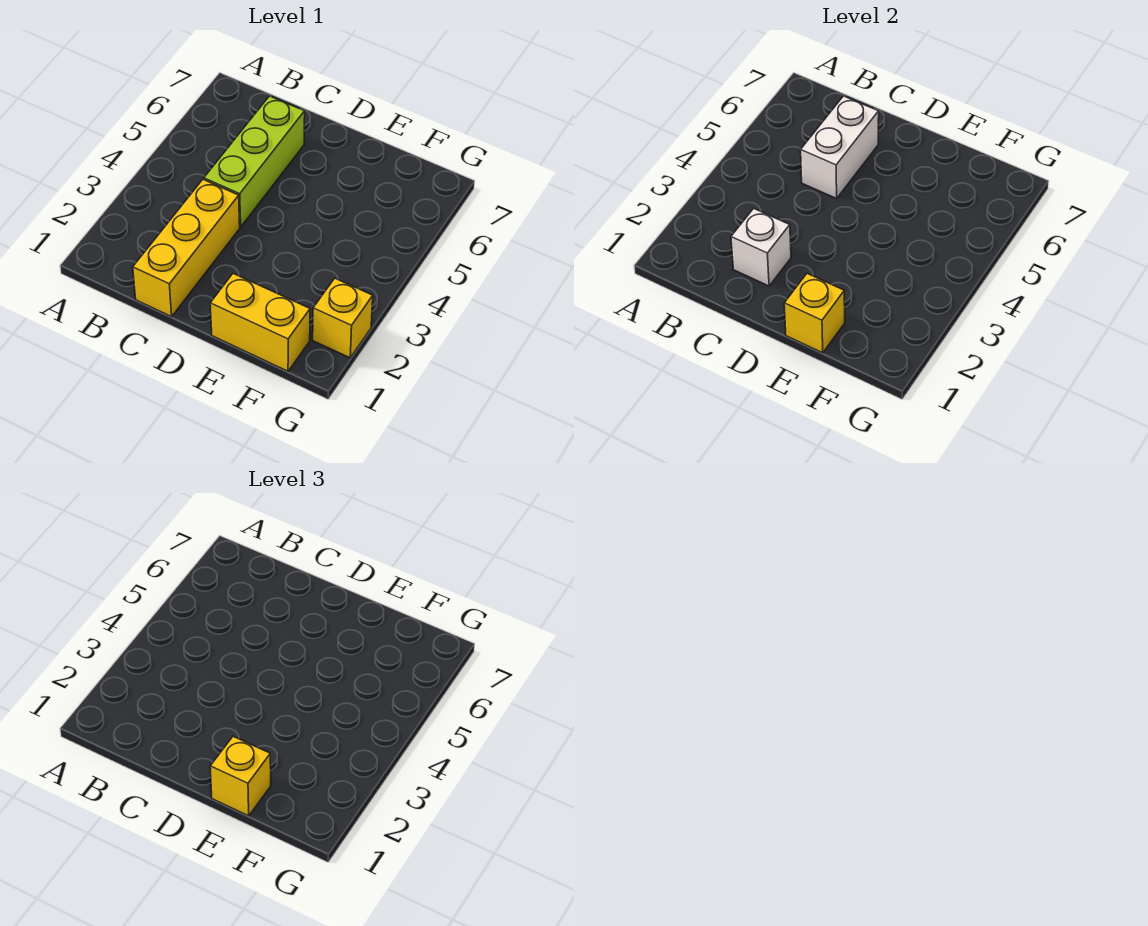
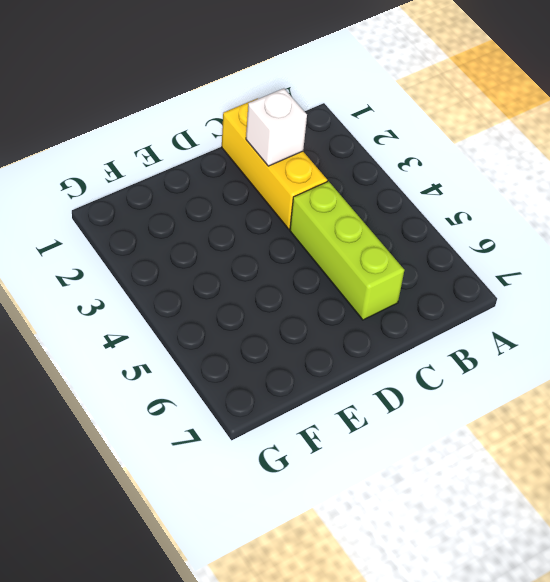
none -> yellow brick E1:F1 level 1
none -> yellow brick G2 level 1

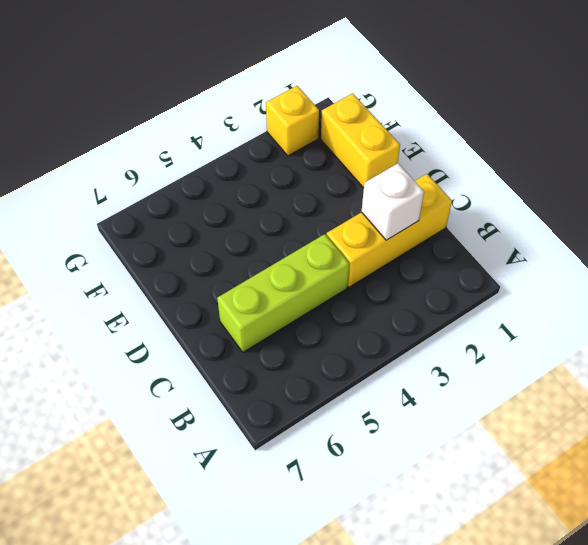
none -> white brick C5:C6 level 2
none -> yellow brick E1 level 2

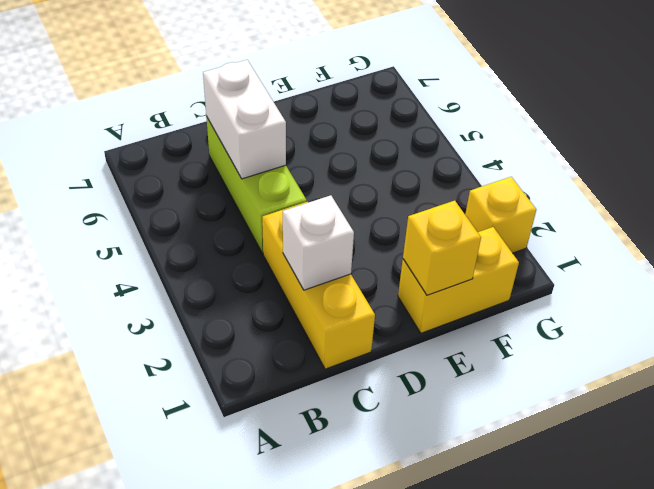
none -> yellow brick E1 level 3

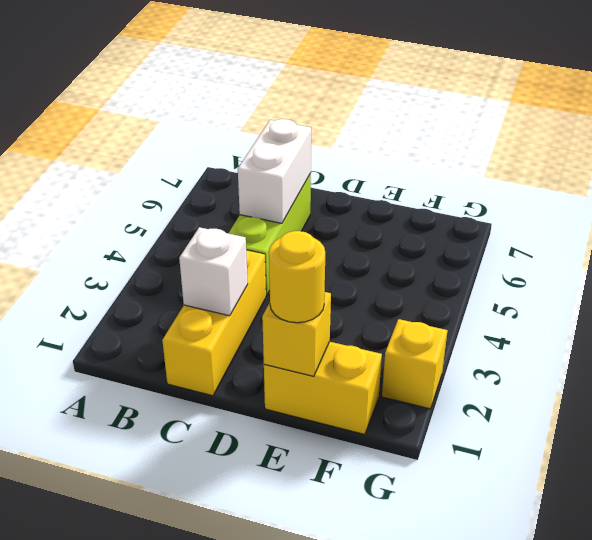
yellow round brick E1 level 3 -> yellow brick E1 level 3

